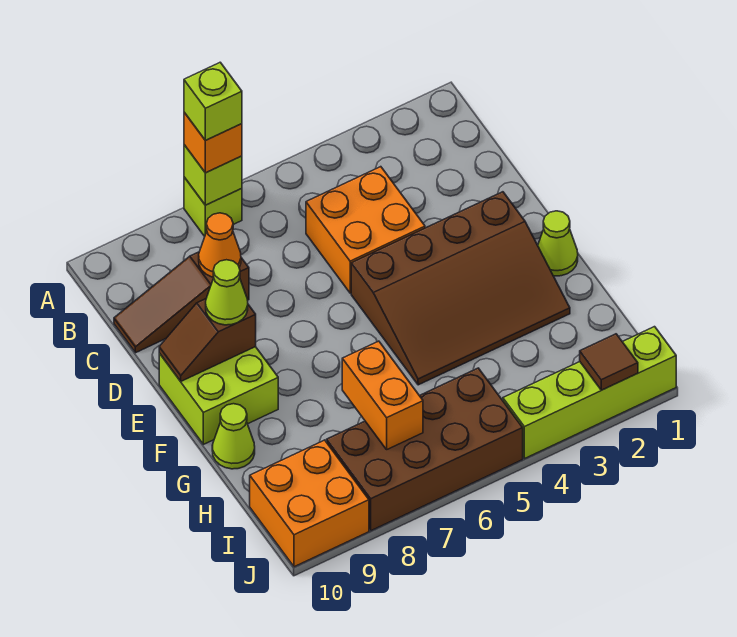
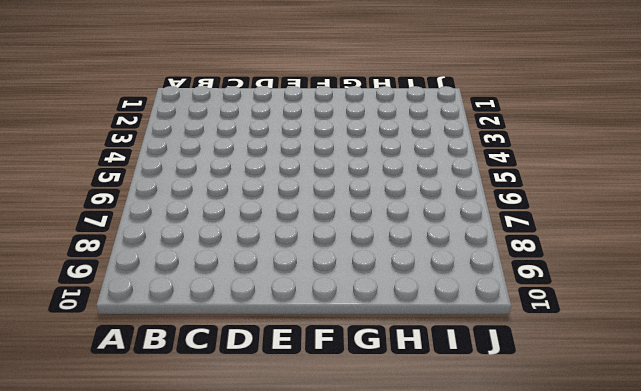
none -> lime brick A7 level 1
none -> orange brick C4:D5 level 1
none -> brown slope C8:C10 level 1 top 8

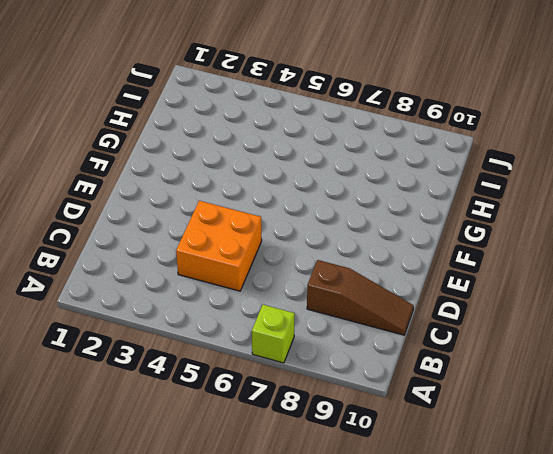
none -> brown slope E2:G5 level 1 top E
none -> lime brick E9:F10 level 1
none -> lime cone F1 level 1

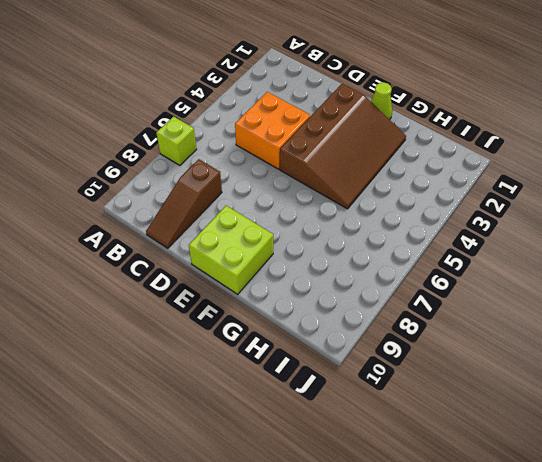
none -> lime cone G10 level 1
none -> brown brick I5:J8 level 1
none -> orange brick I9:J10 level 1

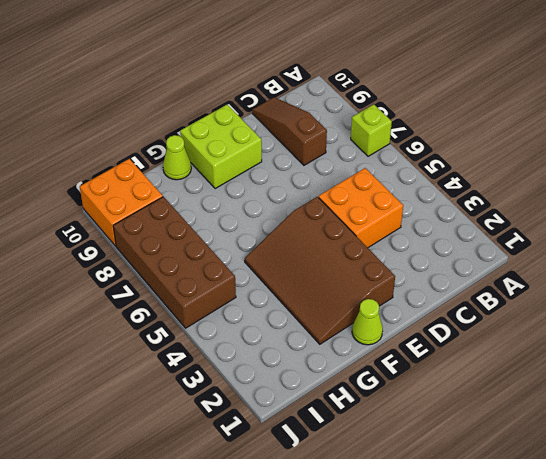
none -> lime brick J1:J4 level 1
none -> lime brick A7 level 2
none -> orange cone C8 level 2

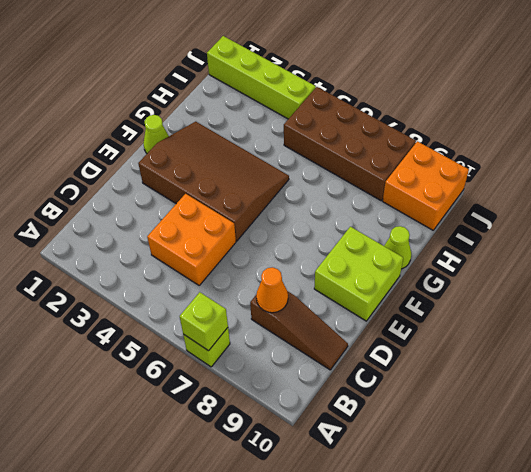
none -> brown slope E9:E10 level 2 top 9
none -> orange brick H7:I7 level 2
none -> brown tile J2 level 2

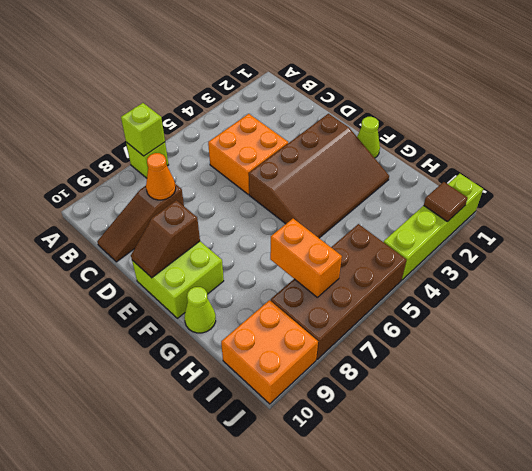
none -> orange brick A7 level 3
none -> lime cone E9 level 3
none -> lime brick A7 level 4

